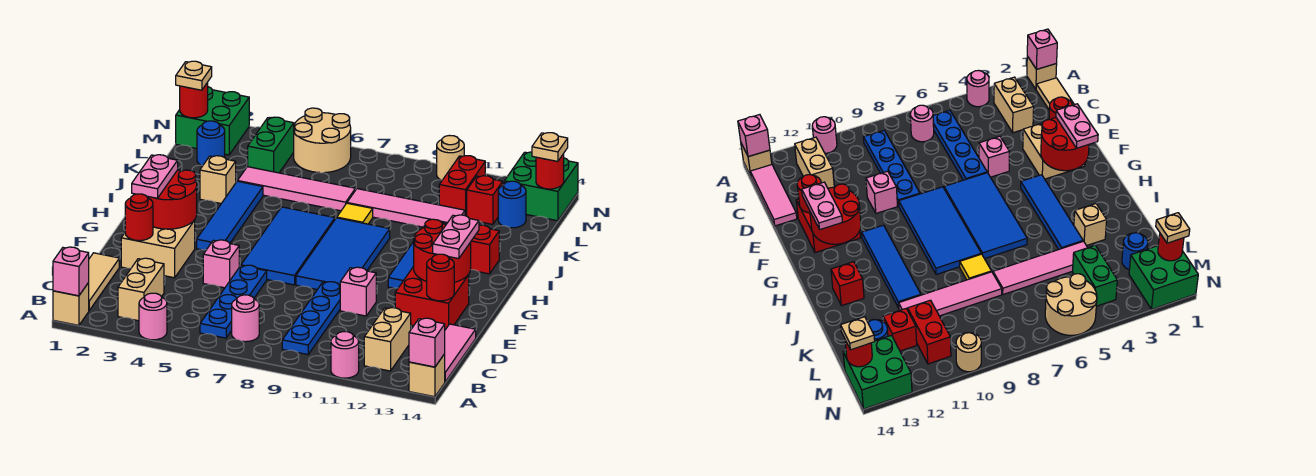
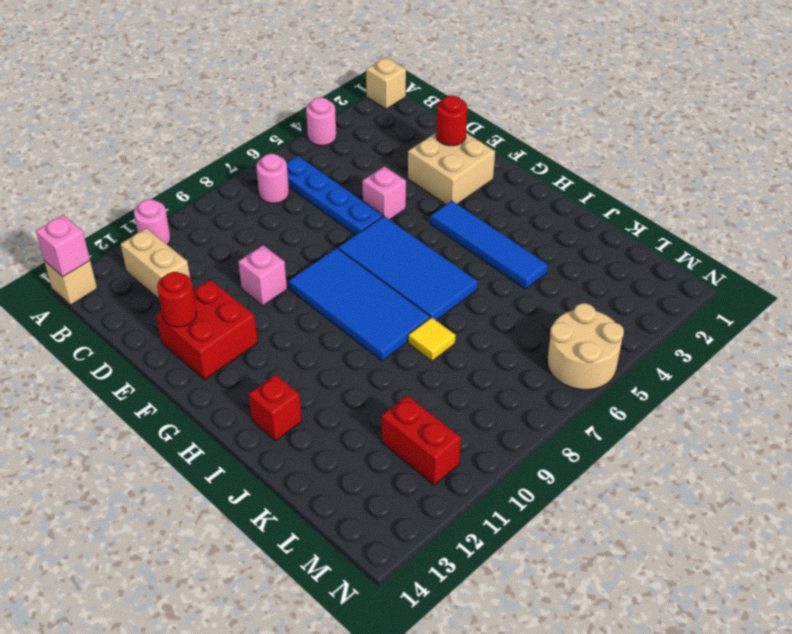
none -> tan tile B1:D1 level 1
none -> tan brick B3:C3 level 1
none -> blue plate B9:E9 level 1
none -> pink tile B14:D14 level 1

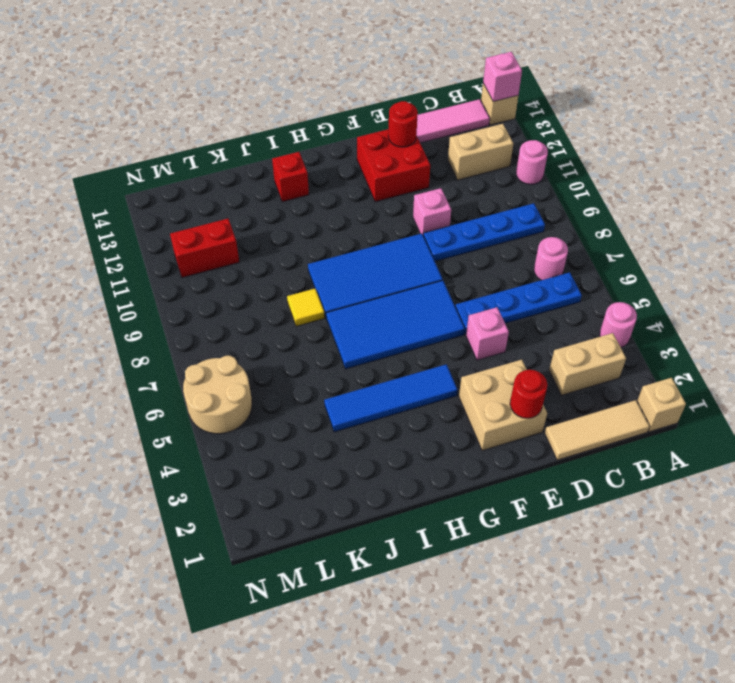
none -> blue tile G11:J11 level 1
none -> tan brick J3 level 1
none -> pink tile K4:K7 level 1
none -> pink tile K8:K11 level 1

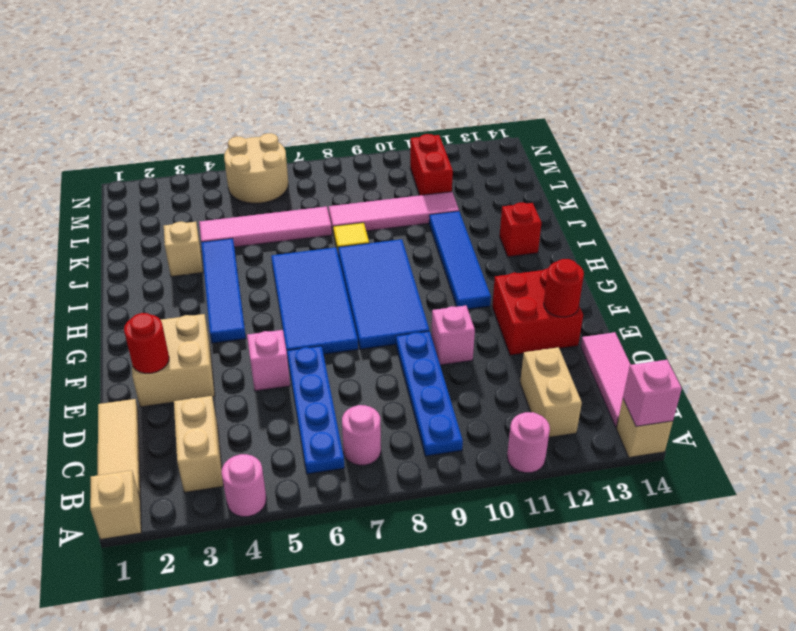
none -> blue round brick L2 level 1
none -> green brick L4:M4 level 1
none -> red brick L12 level 1
none -> blue round brick L13 level 1

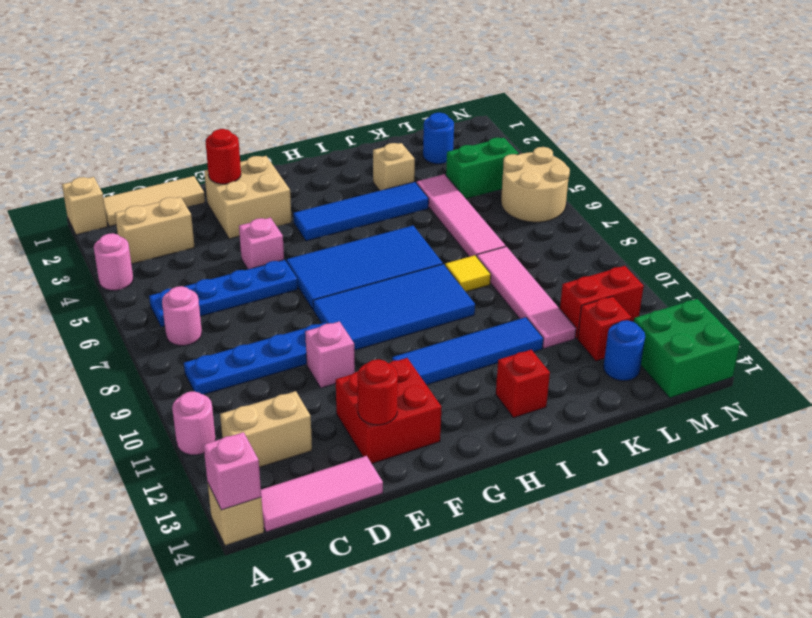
none -> green brick M1:N2 level 1
none -> tan round brick N10 level 1
none -> pink brick A1 level 2
none -> red round brick F2:G3 level 2

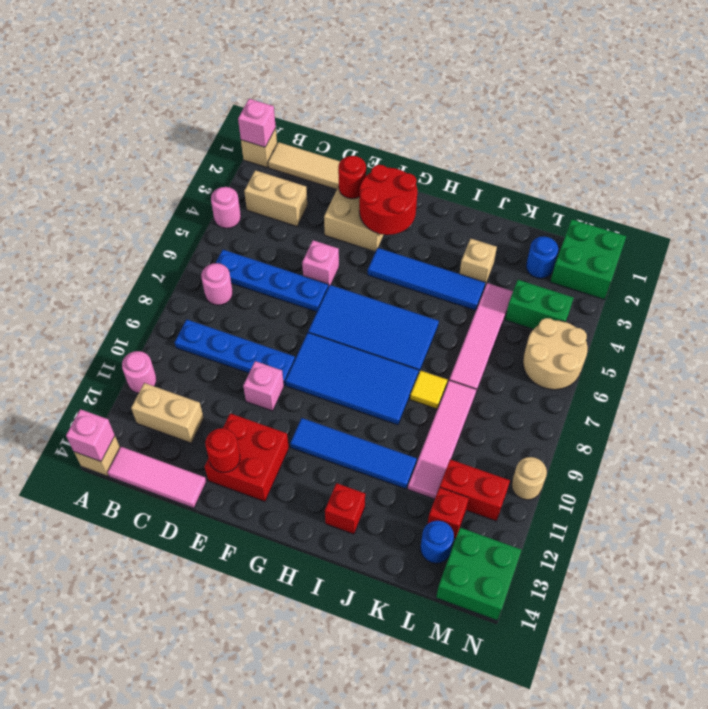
none -> red round brick F12:G13 level 2
none -> red round brick M1 level 2
none -> red round brick M14 level 2
none -> pink plate F2:G2 level 3

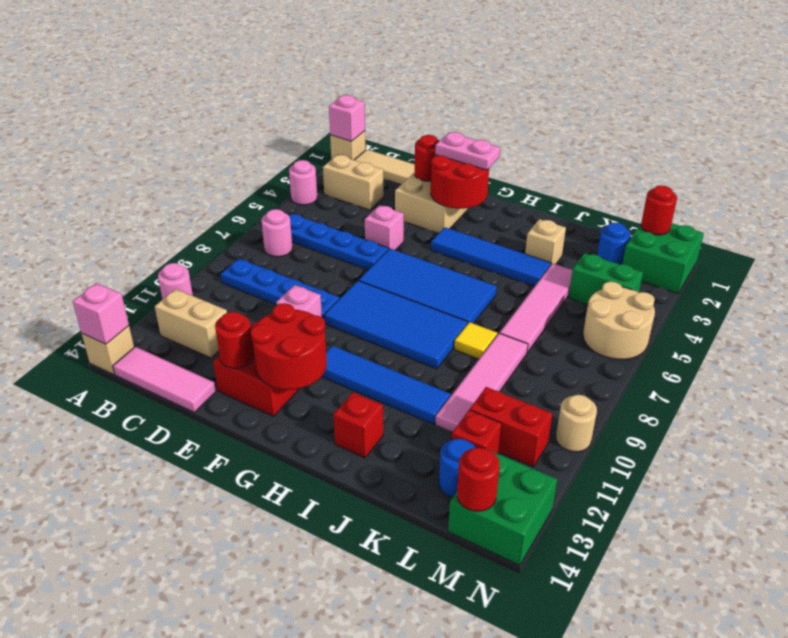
none -> pink plate F13:G13 level 3
none -> tan plate M1 level 3
none -> tan plate M14 level 3

